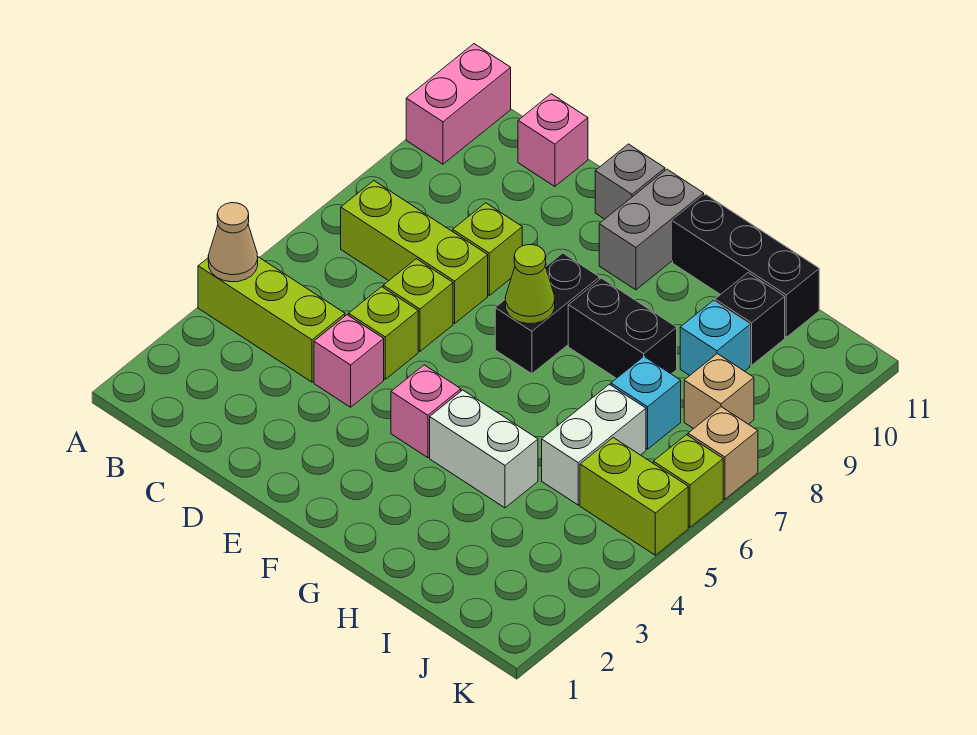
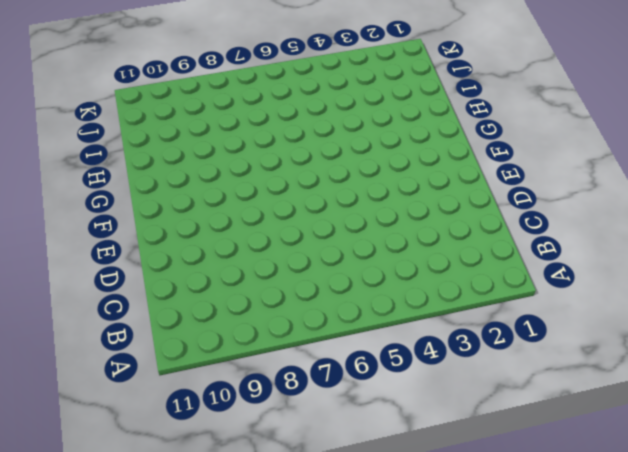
none -> lime brick A4:C4 level 1
none -> pink brick A10:A11 level 1
none -> lime brick B7:D7 level 1

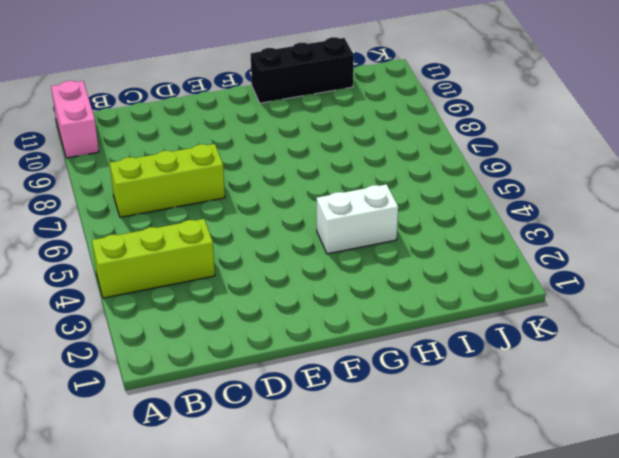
none -> pink brick C11 level 1
none -> pink brick D4 level 1
none -> lime brick D5 level 1

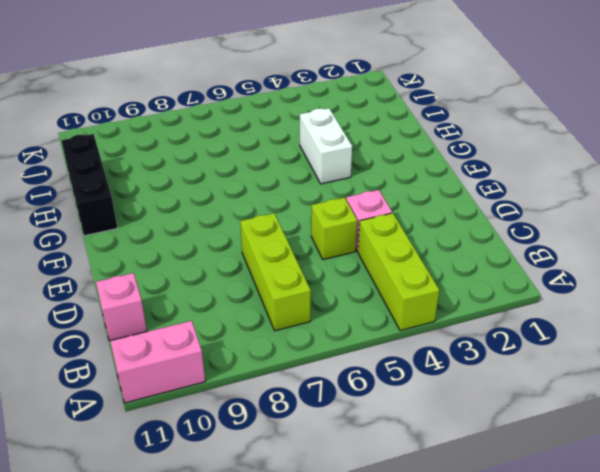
none -> lime brick D6 level 1
none -> lime brick D8 level 1
none -> grey brick E11 level 1

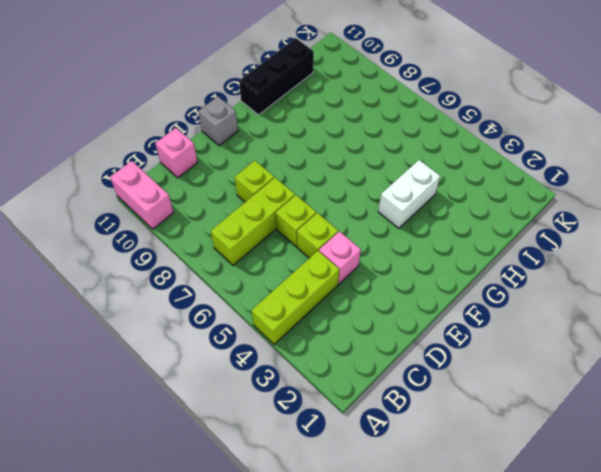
none -> pink brick F4 level 1
none -> black brick F7:F8 level 1
none -> grey brick F10:F11 level 1

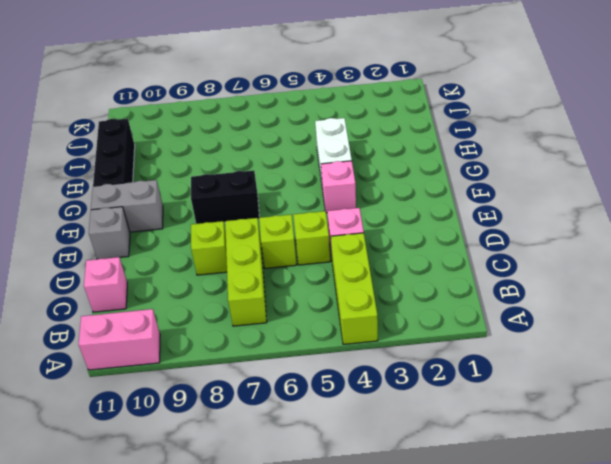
none -> black brick G8:H8 level 1
none -> white brick I5:I6 level 1
none -> cyan brick I7 level 1

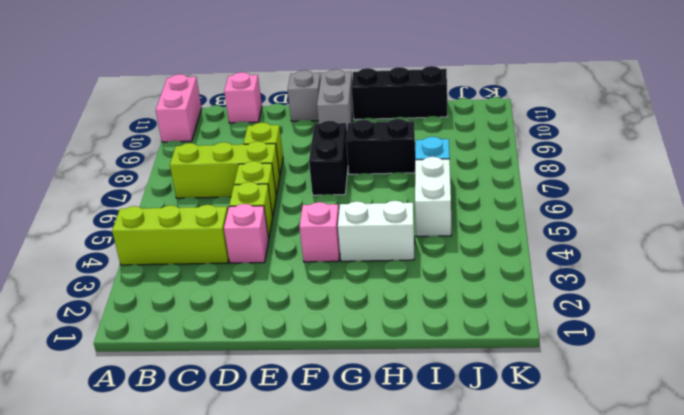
none -> cyan brick I9 level 1
none -> black brick I10 level 1
none -> lime brick J5:K5 level 1

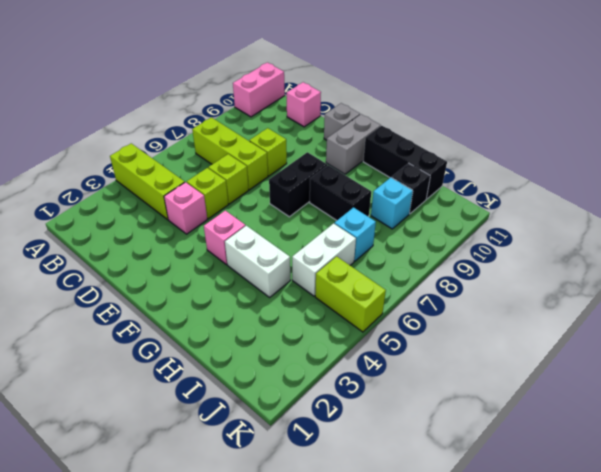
none -> tan brick J8 level 1
none -> lime brick K6 level 1
none -> tan brick K7 level 1

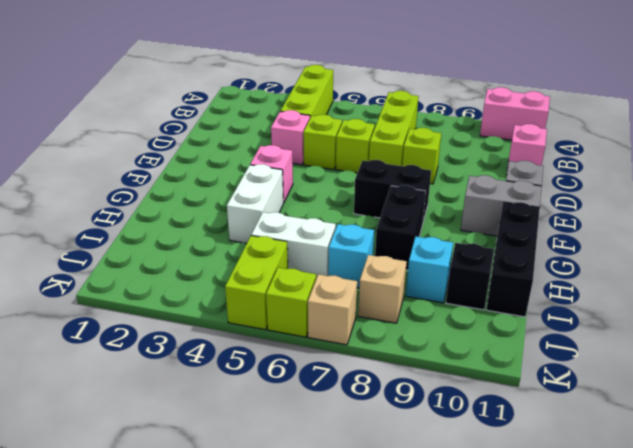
none -> tan cone A4 level 2
none -> lime cone F7 level 2

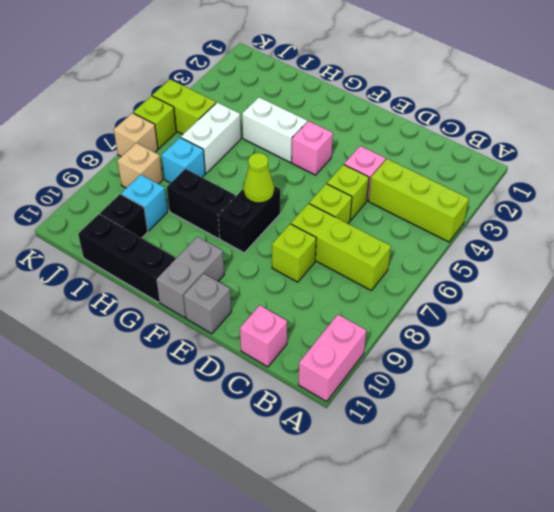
none -> tan cone A4 level 2

